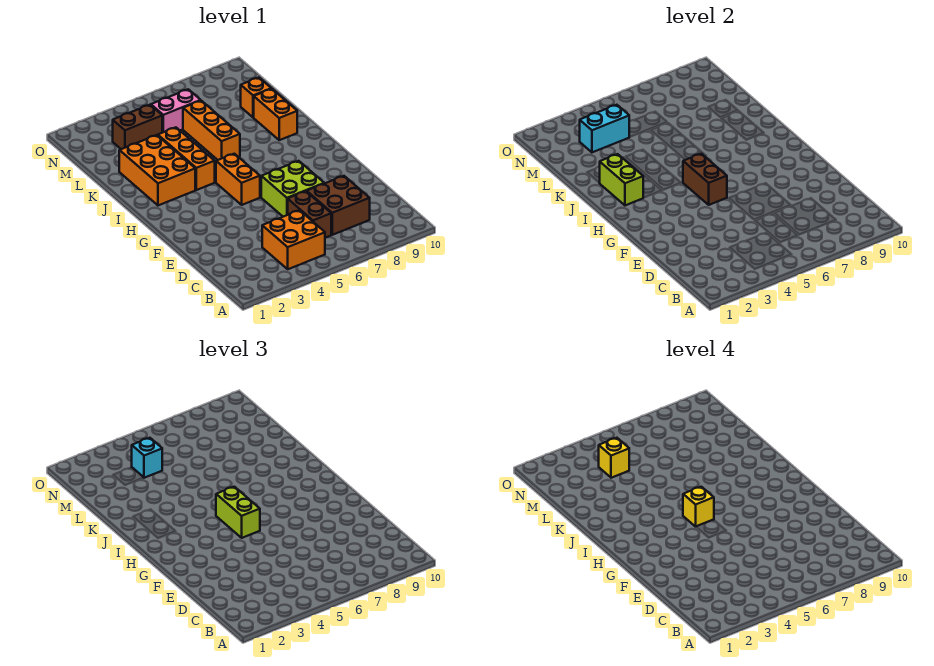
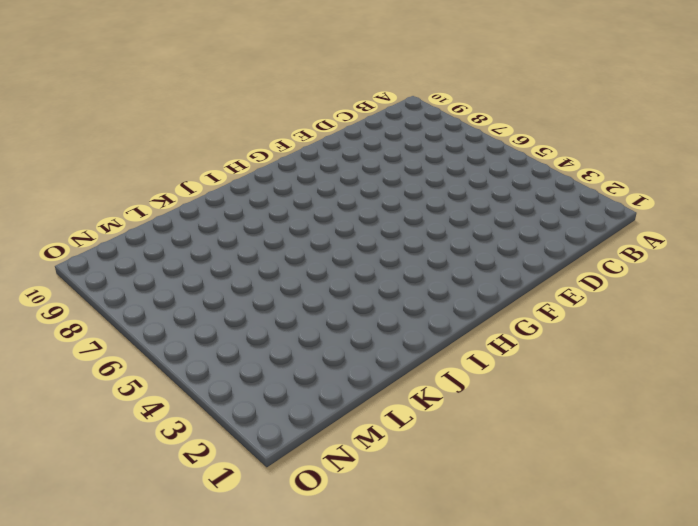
none -> orange brick B4:C5 level 1
none -> brown brick C6:D6 level 1
none -> brown brick C7:D8 level 1

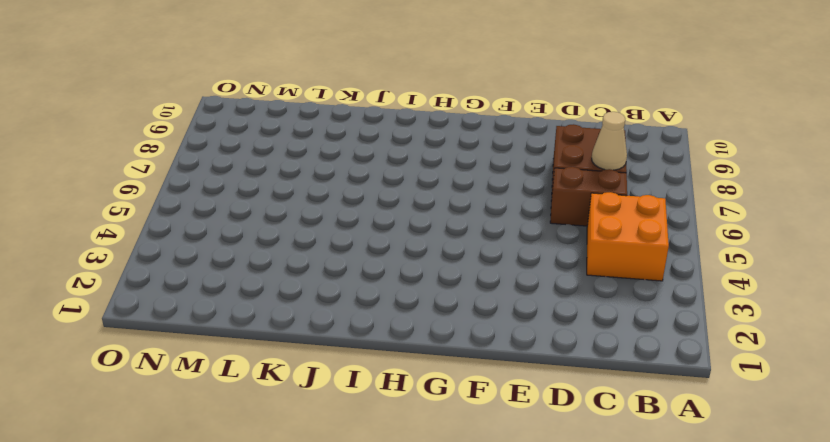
tan cone C7 level 2 -> none
none -> lime brick E6:F7 level 1
none -> orange brick G5:H5 level 1
none -> orange brick I2:K3 level 1

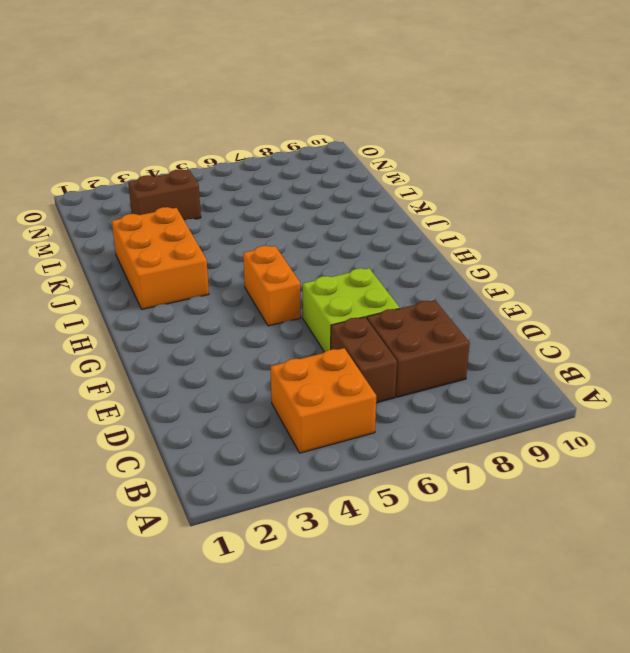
none -> orange brick I4:K4 level 1
none -> orange brick J6:L6 level 1
none -> orange brick J9:K9 level 1

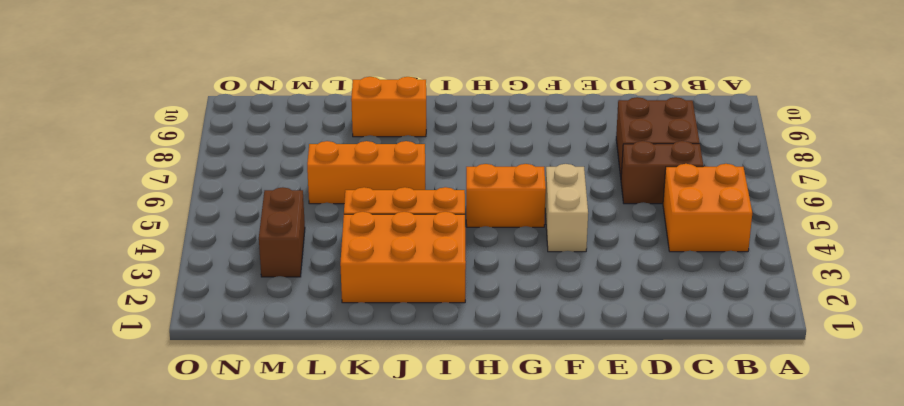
tan brick F4:F5 level 1 -> none
none -> lime brick E6:F7 level 1
none -> orange brick L9 level 1
none -> pink brick M5:M6 level 1

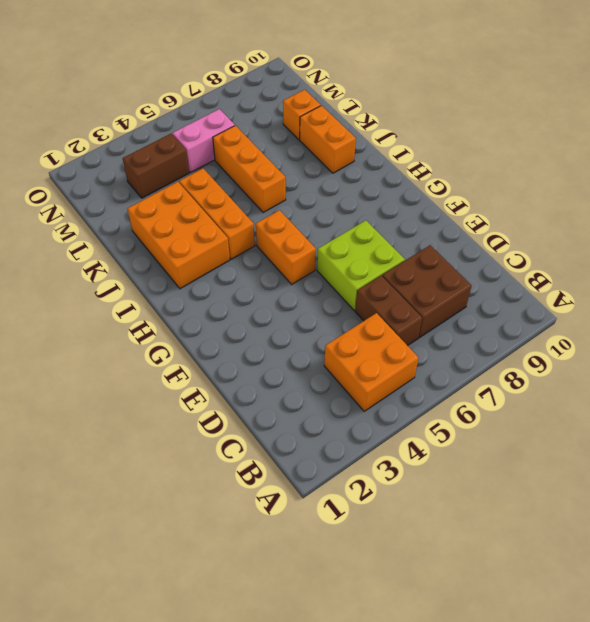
none -> brown brick G5:H5 level 2
none -> lime brick I2:J2 level 2
none -> cyan brick M3:M4 level 2

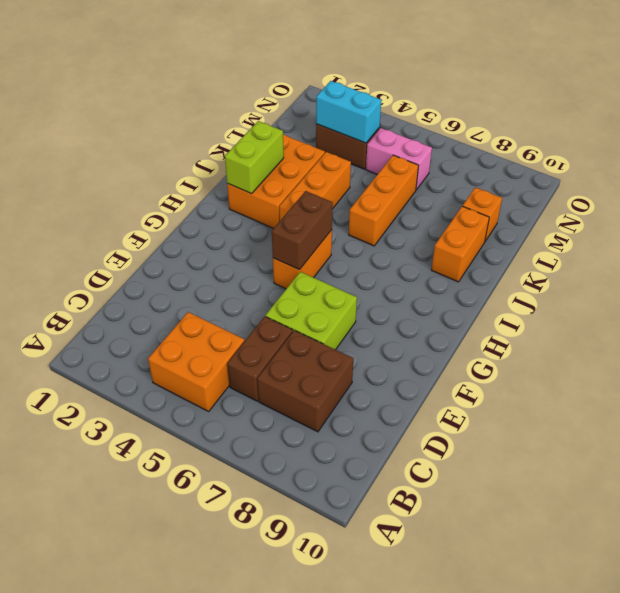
none -> lime brick G5:H5 level 3
none -> cyan brick M4 level 3
none -> yellow brick H5 level 4

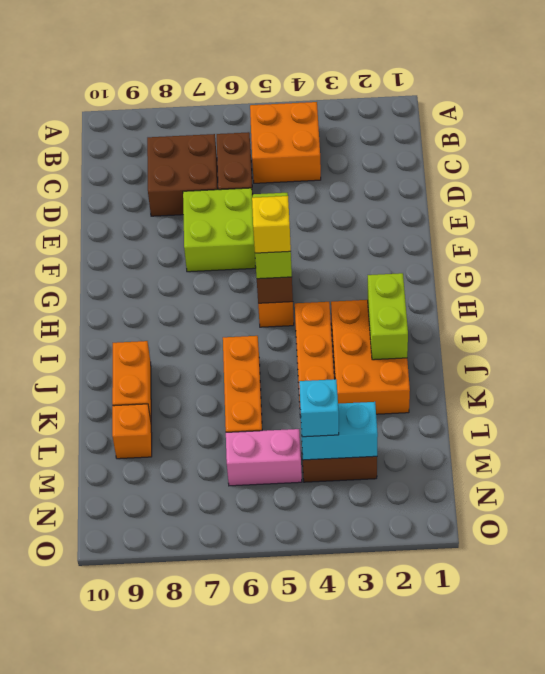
none -> yellow brick M4 level 4

